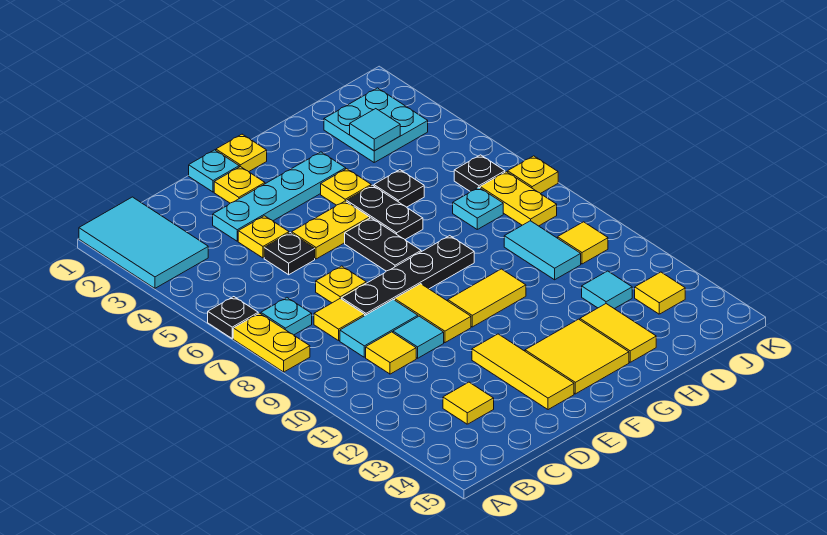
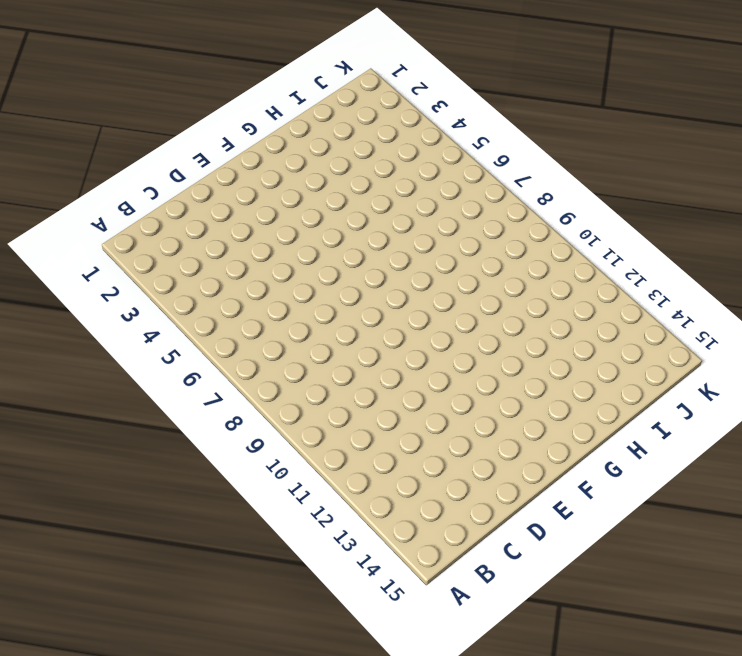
none -> cyan tile A1:B3 level 1
none -> black plate A6 level 1
none -> yellow plate A7:A8 level 1
none -> cyan plate B7 level 1

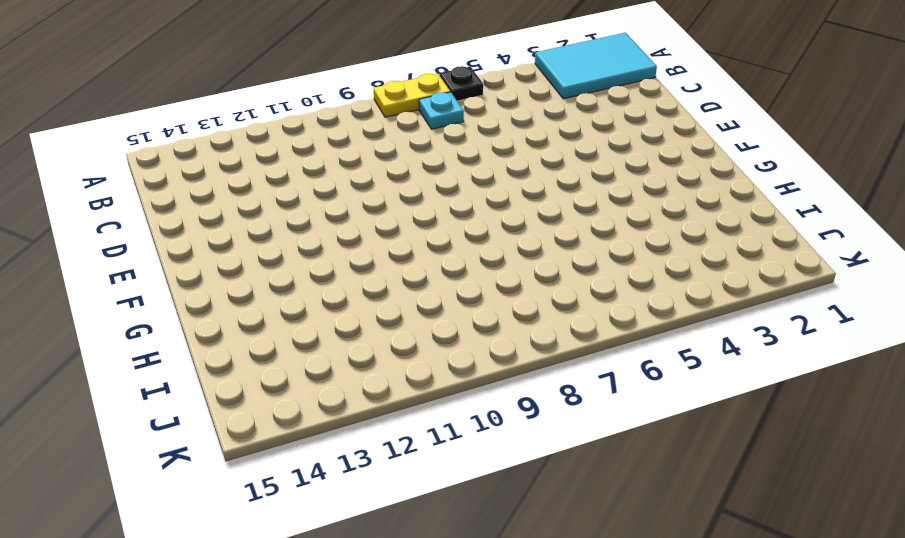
none -> yellow tile C8 level 1
none -> cyan tile C9:D9 level 1
none -> yellow tile C10 level 1
none -> yellow tile C13 level 1

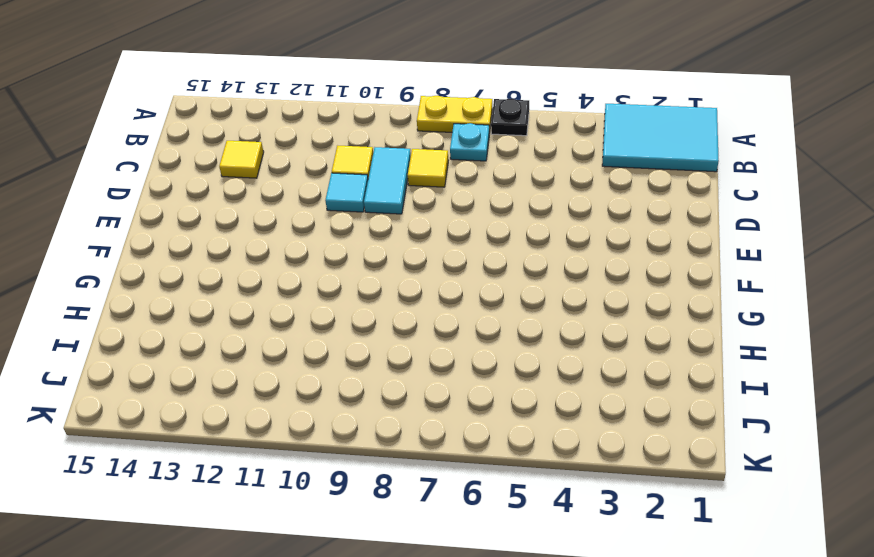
none -> cyan plate D3:G3 level 1
none -> yellow plate D4 level 1
none -> black plate D5 level 1
none -> yellow plate D7 level 1

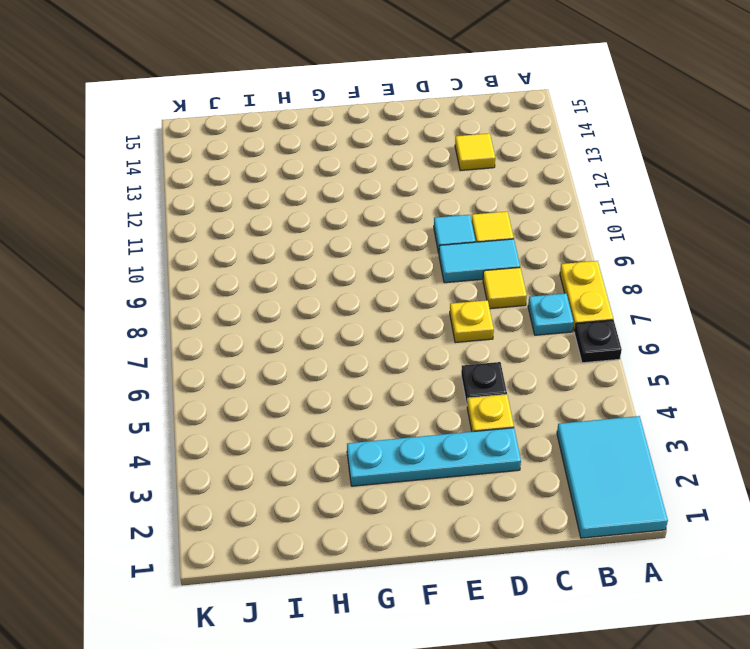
none -> black plate D8:G8 level 1
none -> cyan plate E1 level 1
none -> yellow plate E2 level 1
none -> yellow plate E5:F5 level 1

